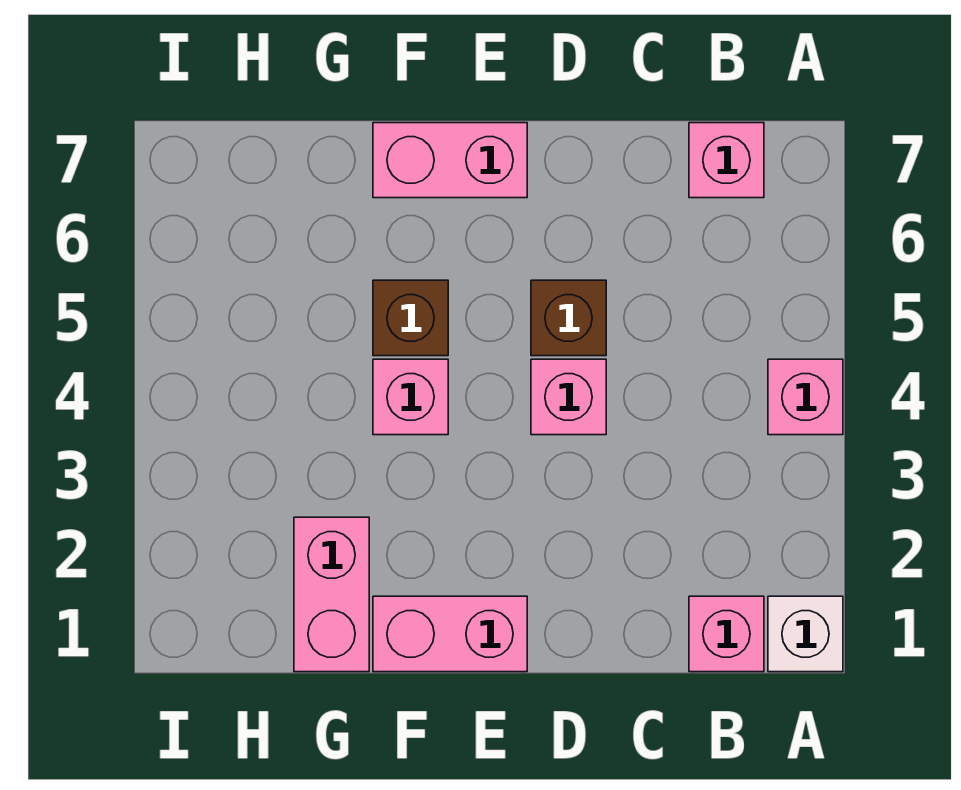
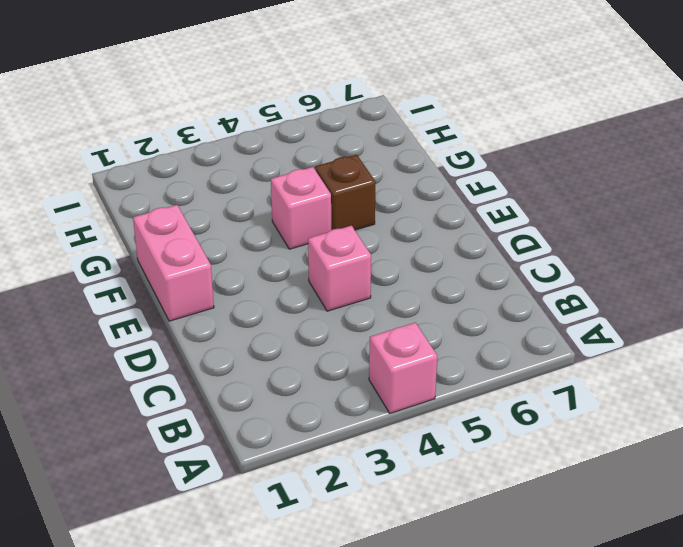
none -> white brick A1 level 1
none -> pink brick B1 level 1

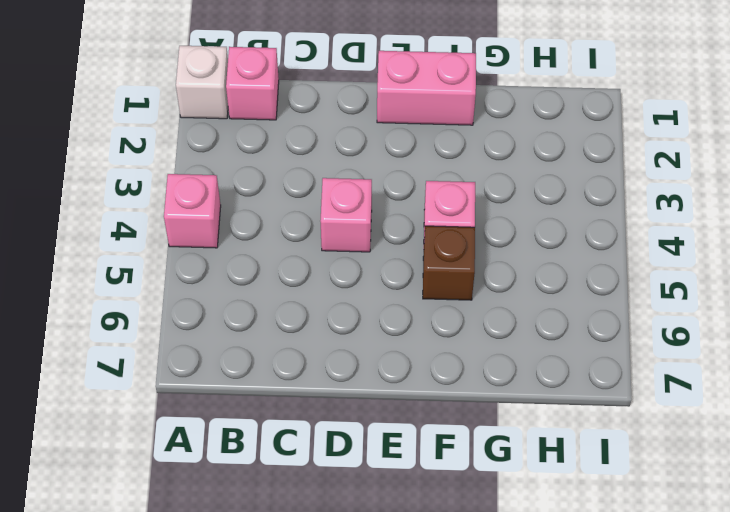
none -> pink brick B7 level 1
none -> brown brick D5 level 1

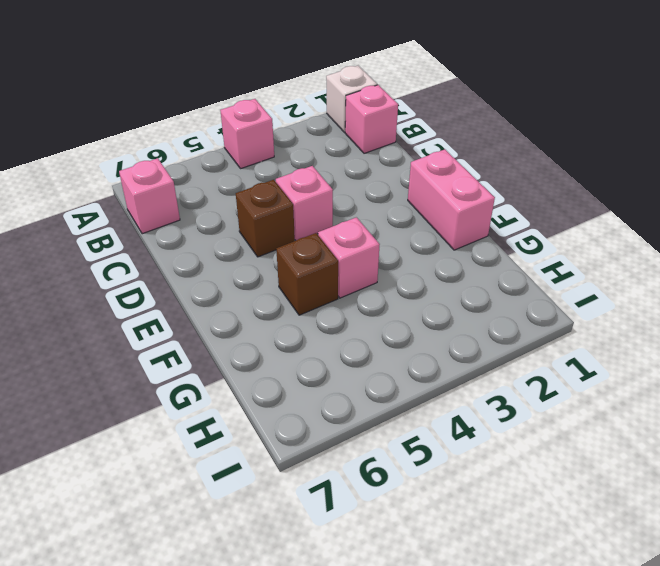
none -> pink brick E7:F7 level 1
none -> pink brick G1:G2 level 1

